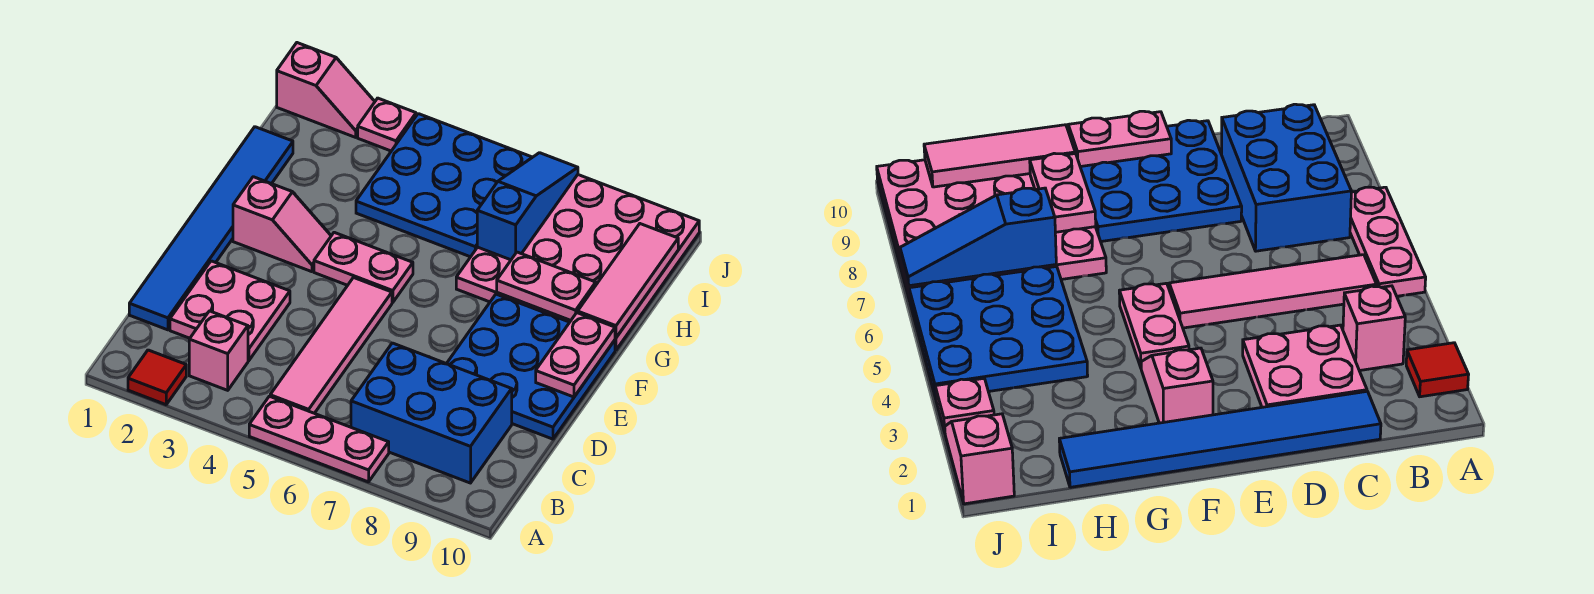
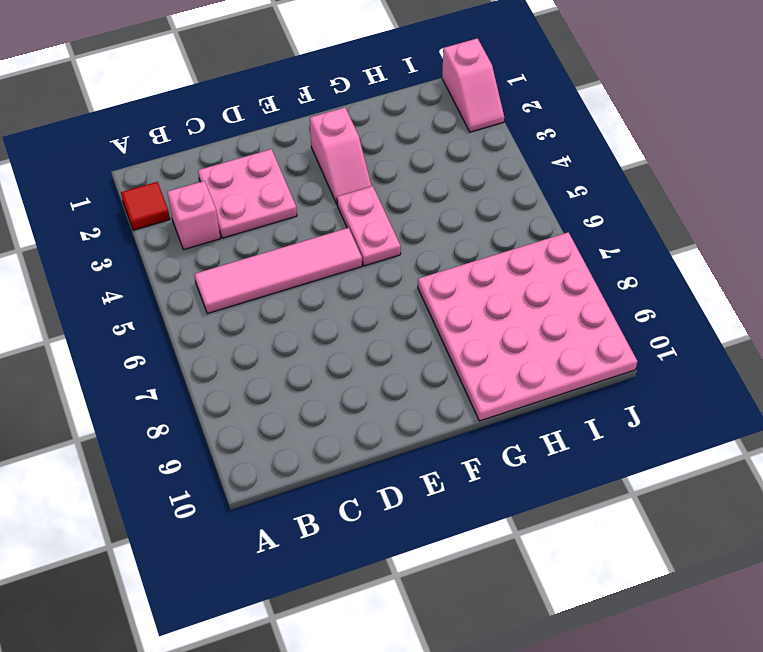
none -> pink plate A5:A7 level 1
none -> blue brick B7:C9 level 1
none -> blue tile C1:H1 level 1

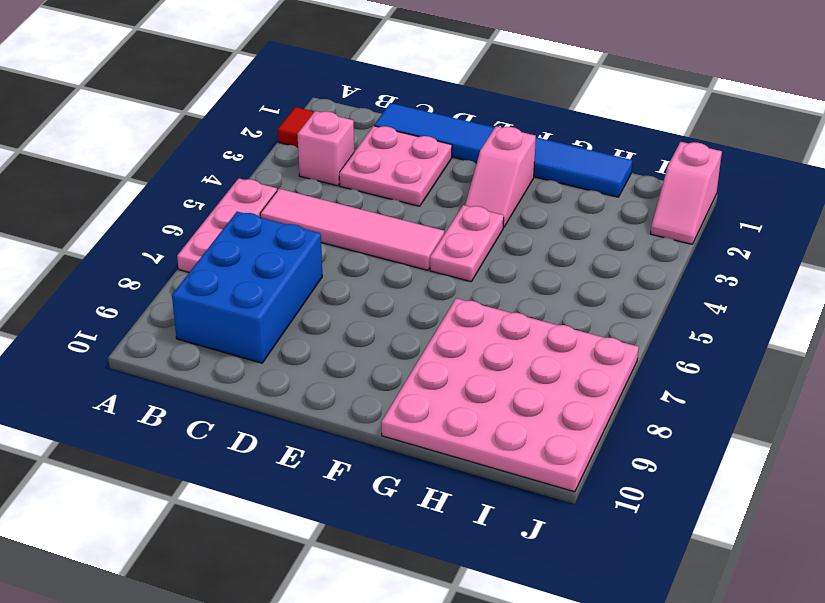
none -> blue plate D8:F10 level 1
none -> blue plate H4:J6 level 1
none -> pink plate J3 level 1

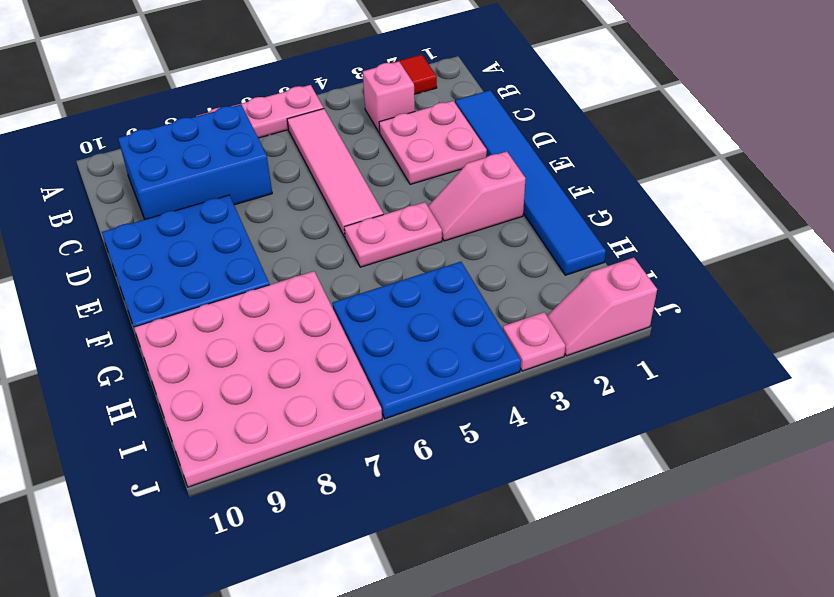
none -> pink plate E10:F10 level 2
none -> pink plate G8:G9 level 2
none -> pink tile G10:I10 level 2

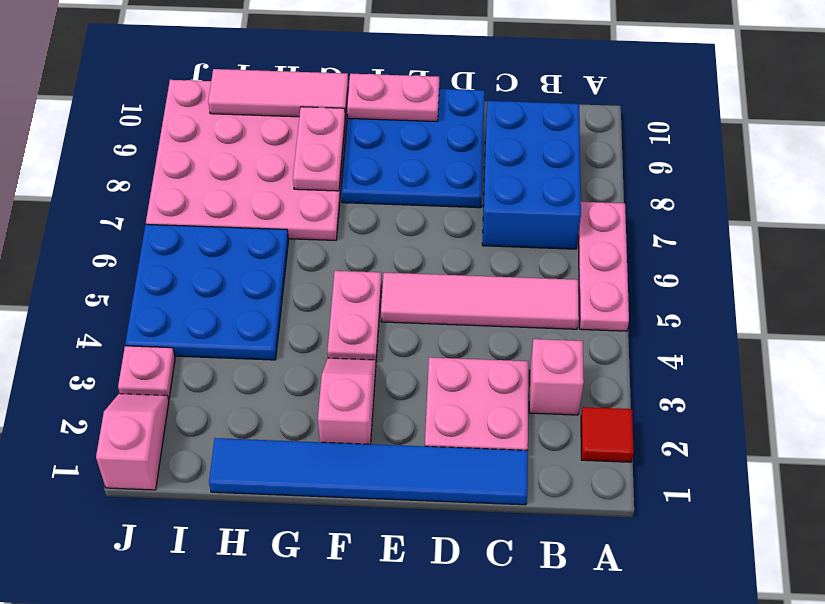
none -> blue slope H7:J7 level 2 top H

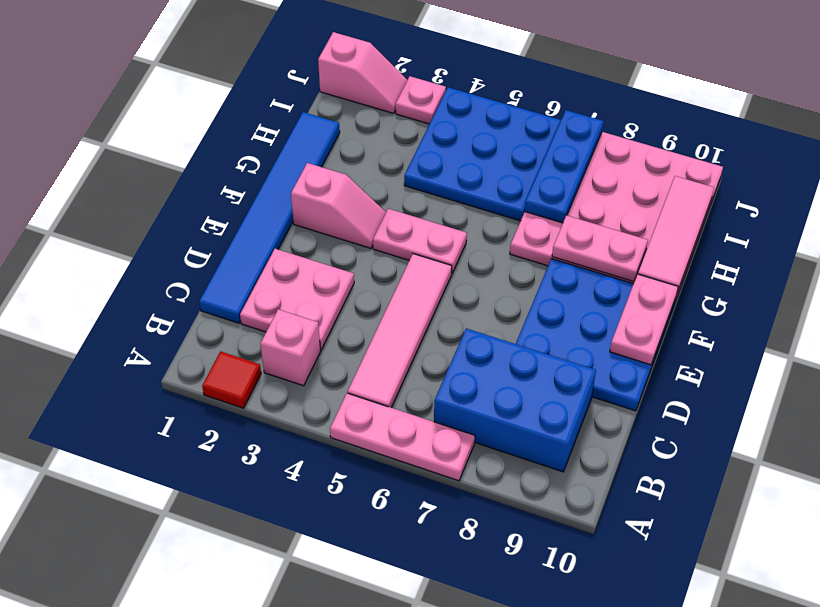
blue plate H7:J7 level 2 -> blue slope H7:J7 level 2 top H

